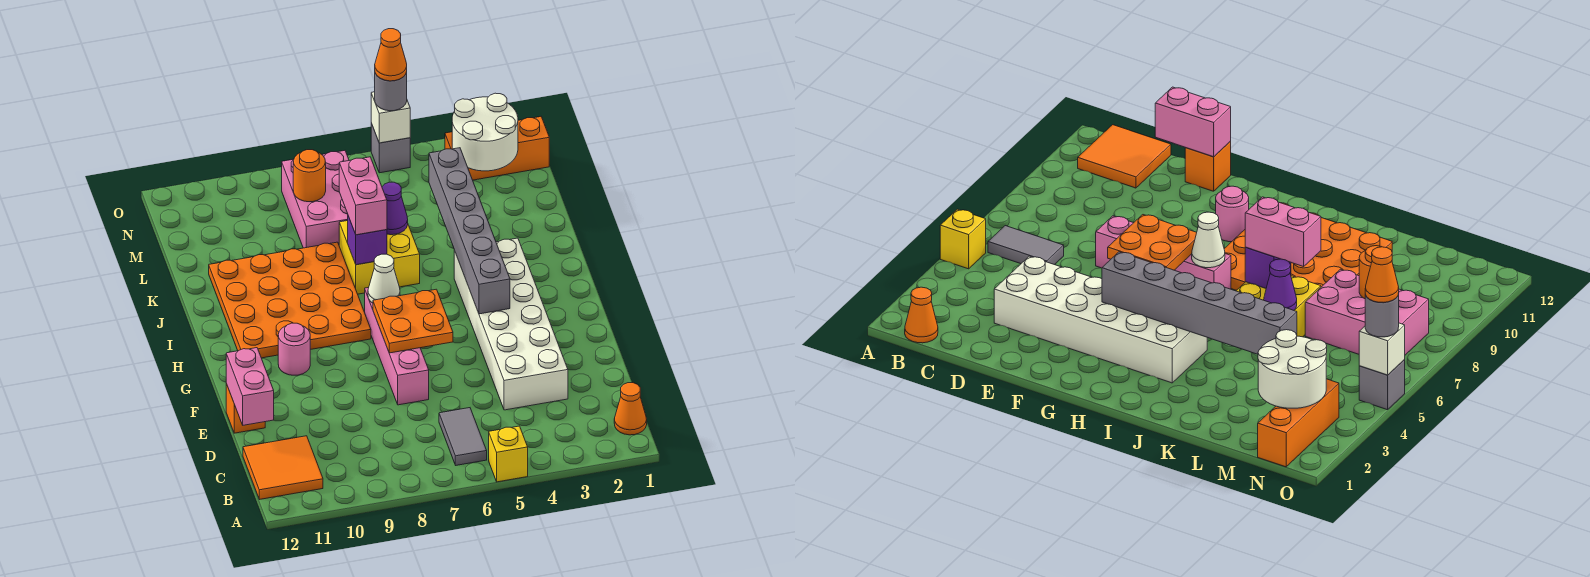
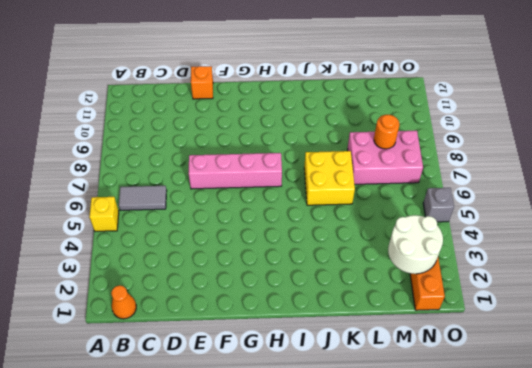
none -> orange tile B11:C12 level 1
none -> white brick D3:I4 level 1
none -> pink round brick G10 level 1

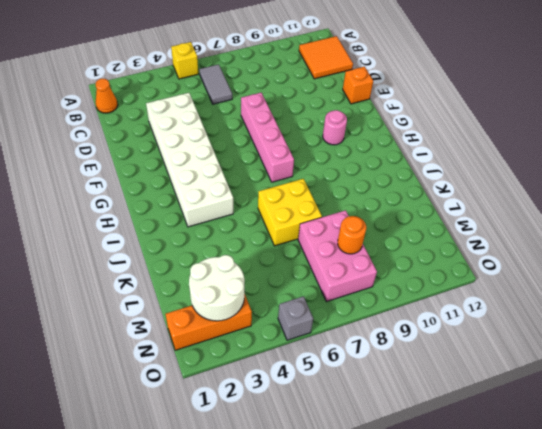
none -> orange plate H8:K11 level 1
none -> pink brick D12:E12 level 2
none -> orange plate F6:G7 level 2

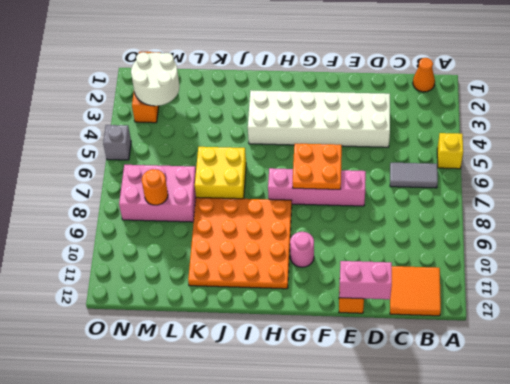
none -> grey brick G4:L4 level 2
none -> white cone H7 level 2
none -> purple brick J7 level 2

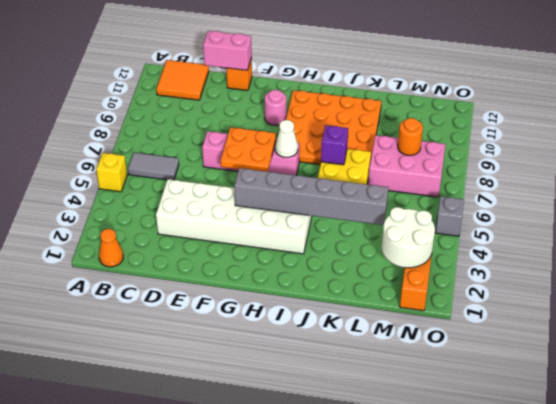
none -> purple cone K6 level 2
none -> white brick O5 level 2
none -> pink brick J7:K7 level 3

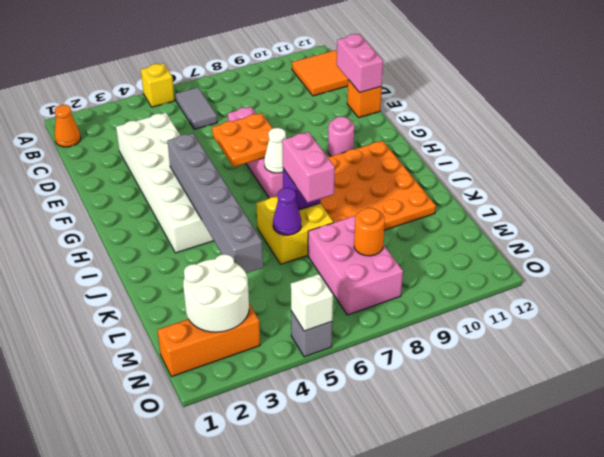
none -> grey round brick O5 level 3
none -> orange cone O5 level 4

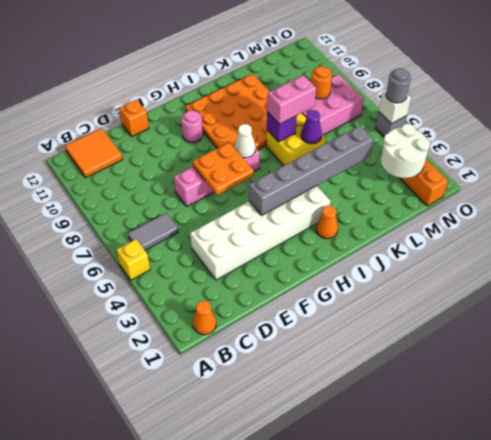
orange cone I2 level 1 -> orange cone O5 level 4
none -> pink brick D12:E12 level 2

